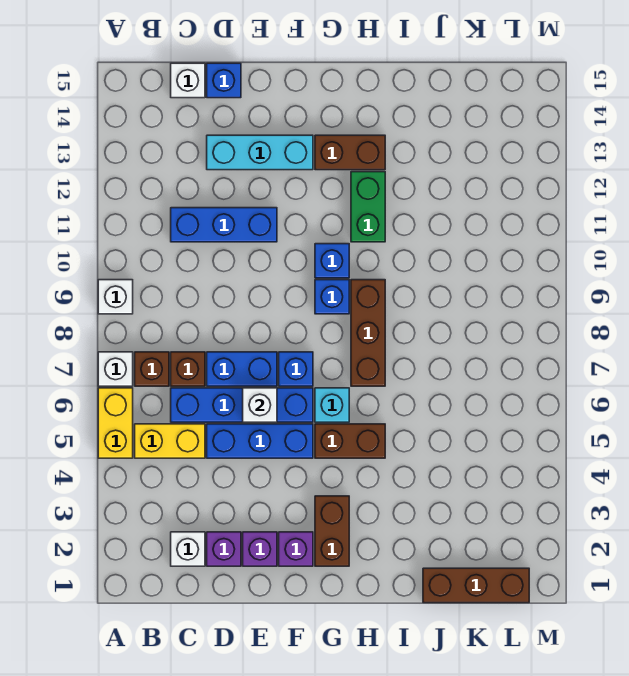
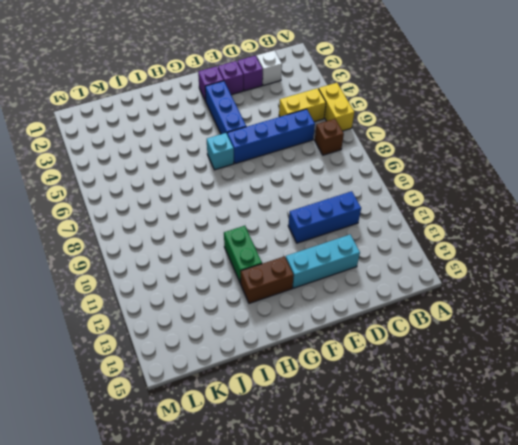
blue brick F3:F5 level 1 -> blue brick D5:F5 level 1
none -> white brick A7 level 1
none -> white brick A9 level 1
none -> brown brick C7 level 1

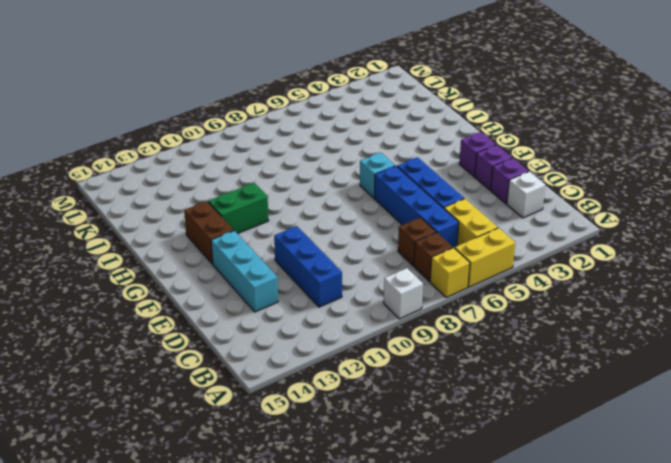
yellow brick A7 level 1 -> white brick A7 level 1
none -> white brick C15 level 1
none -> blue brick D7:E7 level 1
none -> blue brick D15 level 1

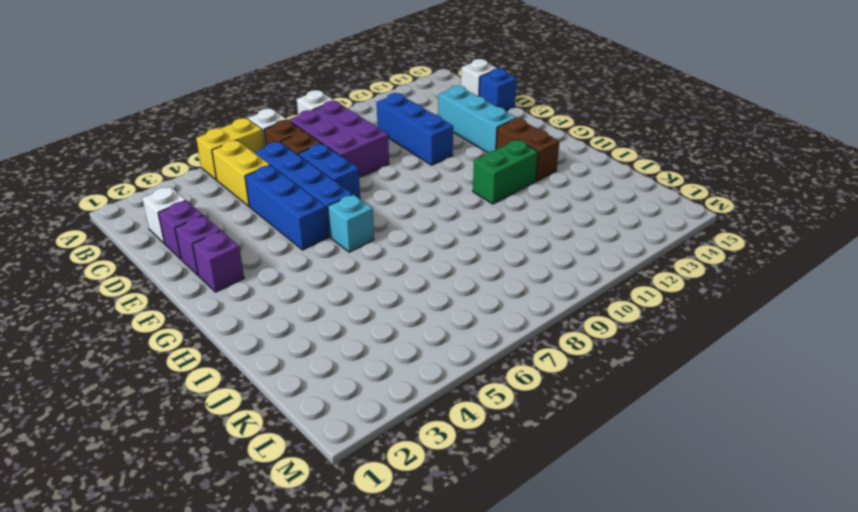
purple brick B8:D9 level 1 -> none
none -> blue brick F7 level 1
none -> brown brick G2:G3 level 1
none -> brown brick G5:H5 level 1

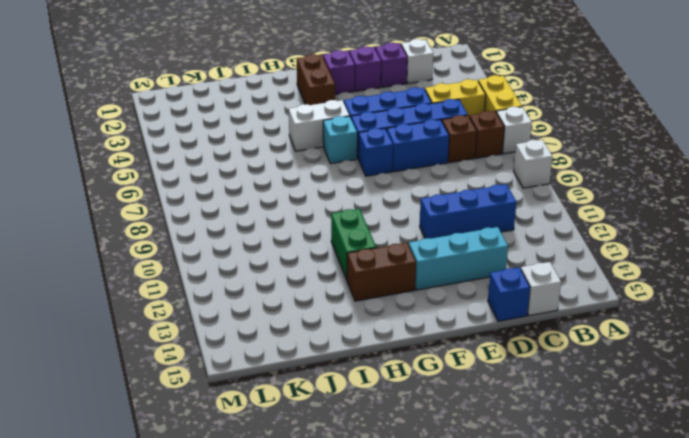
white brick G5:H5 level 1 -> brown brick G5:H5 level 1
none -> blue brick G9 level 1
none -> blue brick G10 level 1
none -> brown brick H7:H9 level 1

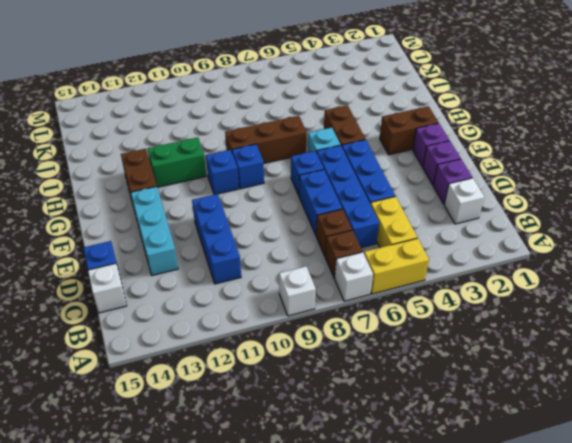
none -> brown brick J1:L1 level 1
none -> white brick E6 level 2

